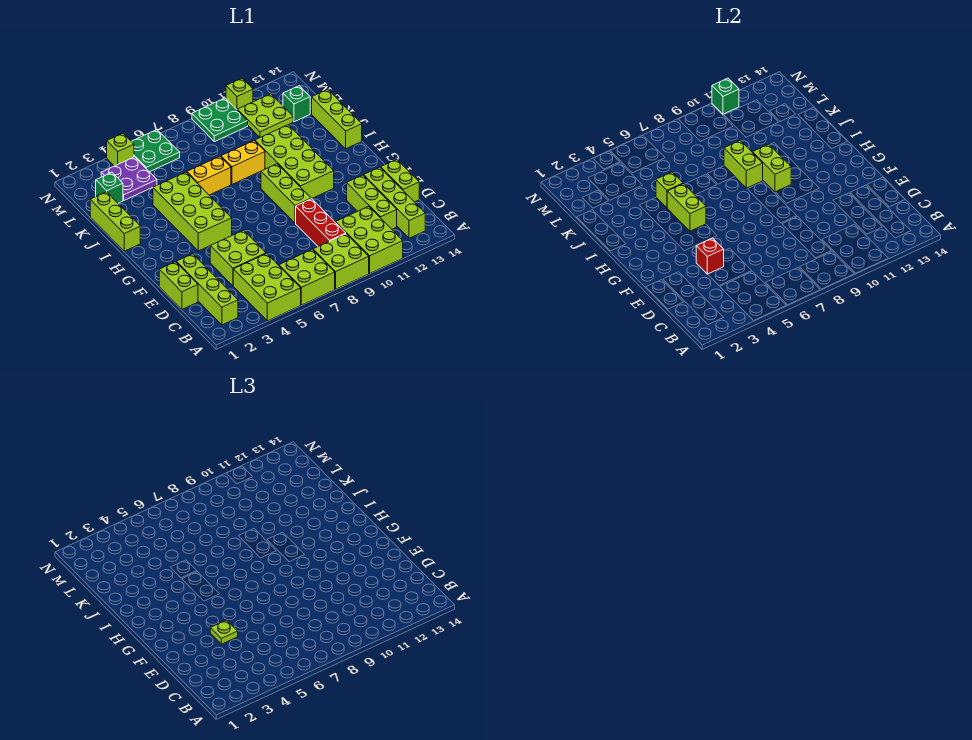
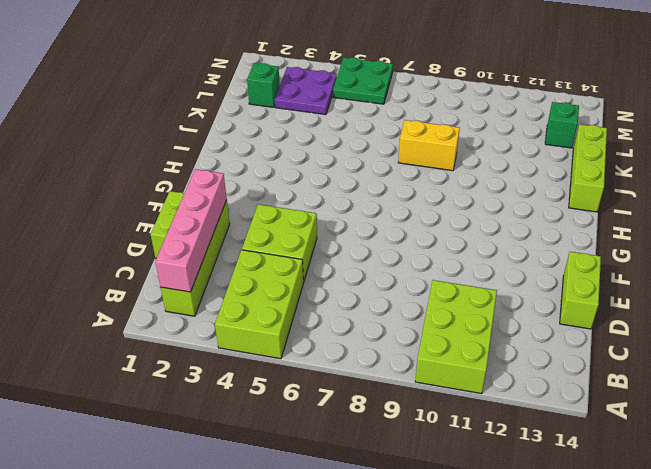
pink brick B2:E2 level 2 -> none
none -> lime brick A6:B7 level 1
none -> lime brick A8:B9 level 1
none -> lime brick B13:E13 level 1
none -> red brick C9:E9 level 1

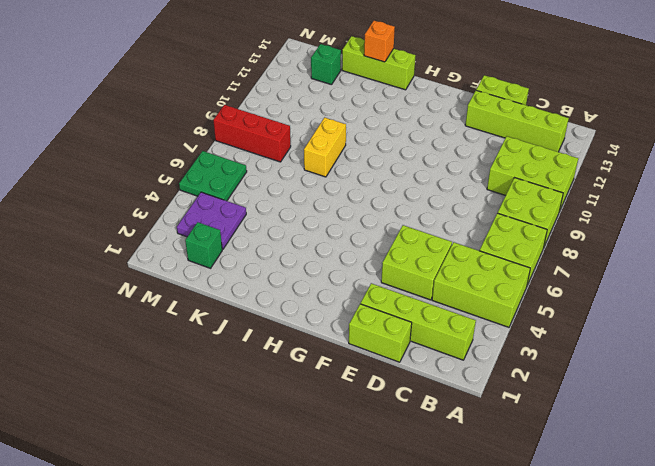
orange brick J14 level 2 -> none
red brick L8:N8 level 1 -> red brick C9:E9 level 1
none -> lime brick C12:E12 level 1
none -> lime brick F9:H9 level 1
none -> lime brick G4:J5 level 1
none -> lime brick G10:J11 level 1

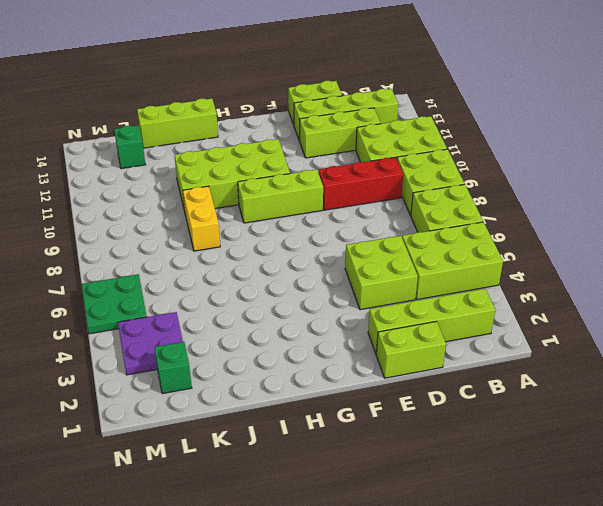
none -> lime brick G4:J5 level 1
none -> lime brick I1:K1 level 1
none -> yellow brick J6:J7 level 1
none -> lime plate L11:M12 level 1

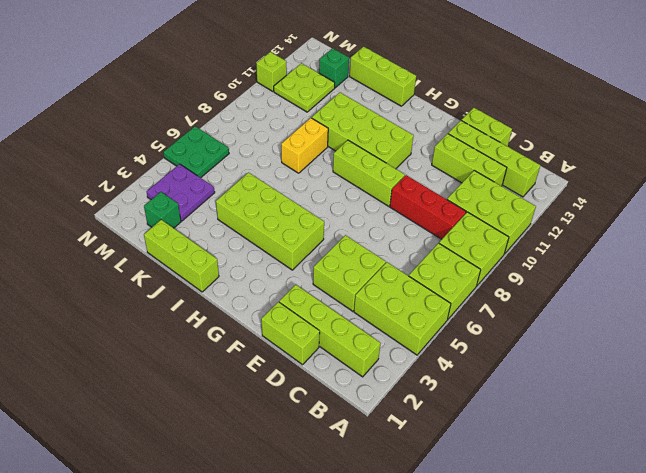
none -> yellow brick J6:J7 level 1
none -> green plate M9:N10 level 1
none -> lime brick N4 level 1
none -> red brick E4 level 2

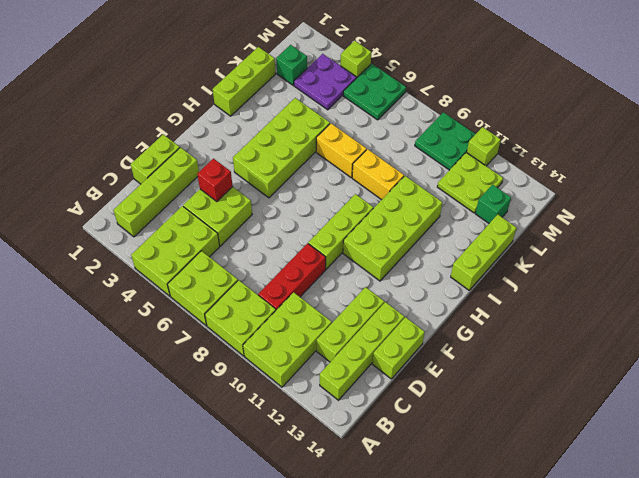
none -> lime brick H5:I5 level 2
none -> lime brick H10:I10 level 2
none -> lime brick I9:J9 level 2
none -> lime brick J5 level 2

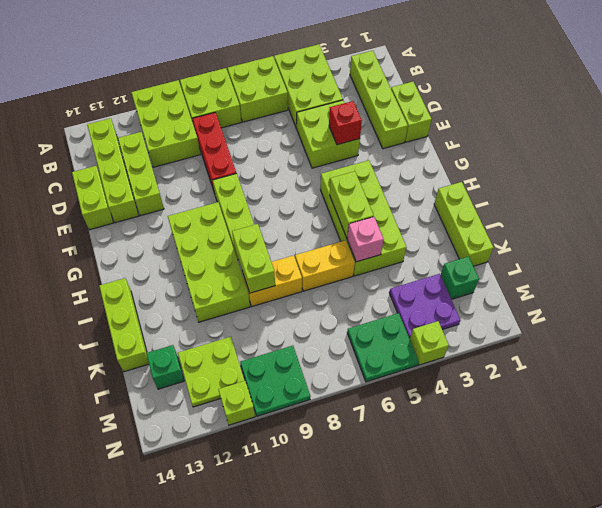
pink brick J5 level 2 -> lime brick J5 level 2
none -> lime brick H10:I10 level 2
none -> green brick N11 level 2
none -> lime plate E4 level 3

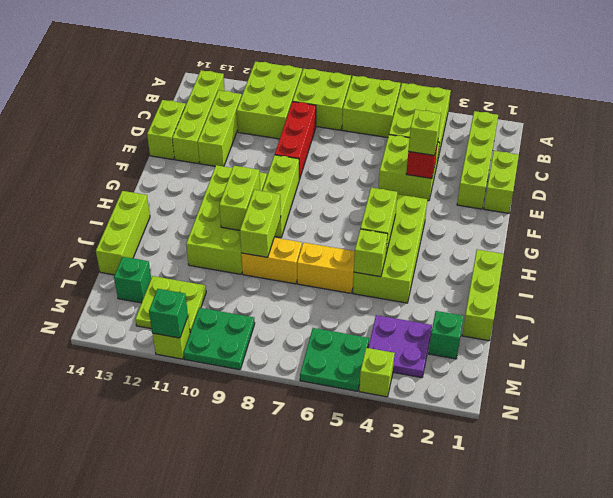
lime brick E4 level 3 -> lime plate E4 level 3

